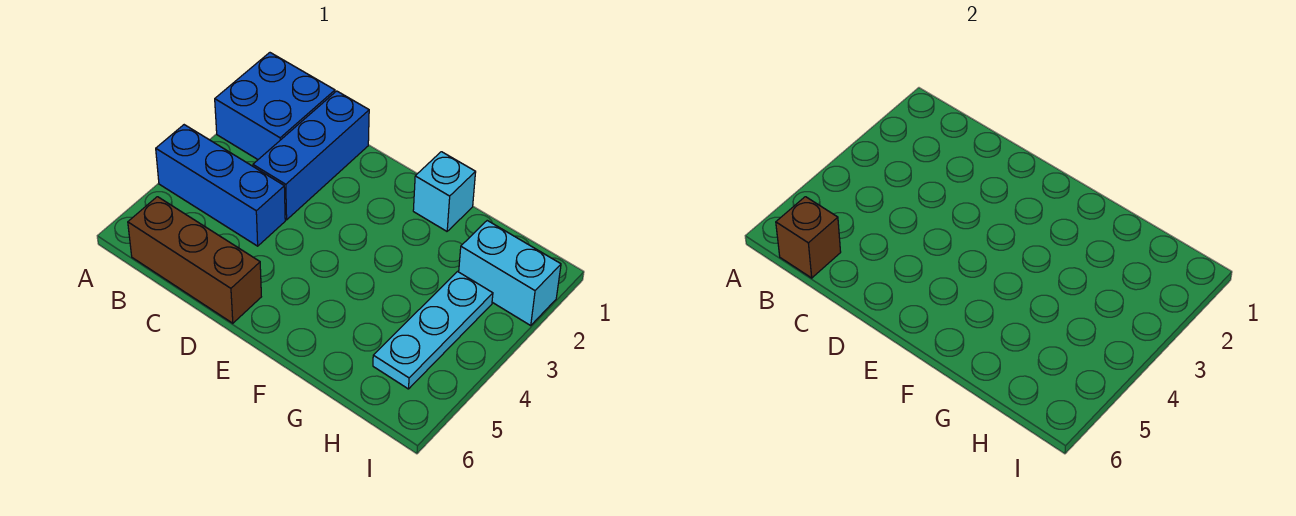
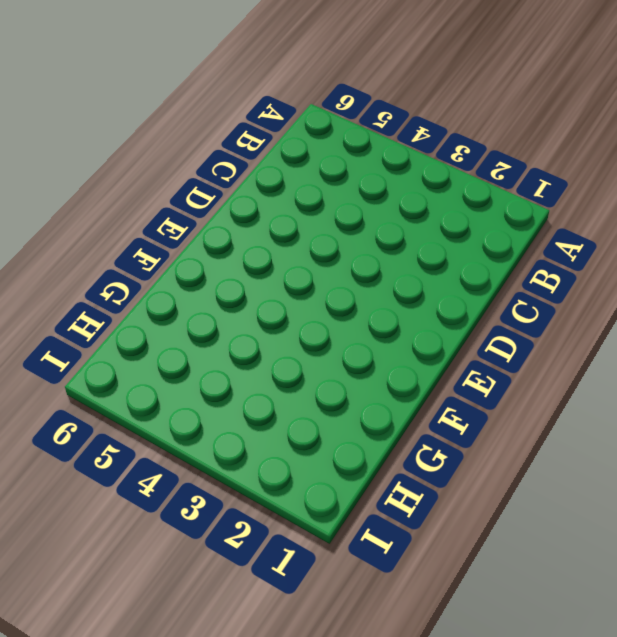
none -> blue brick A1:B2 level 1
none -> blue brick A4:C4 level 1

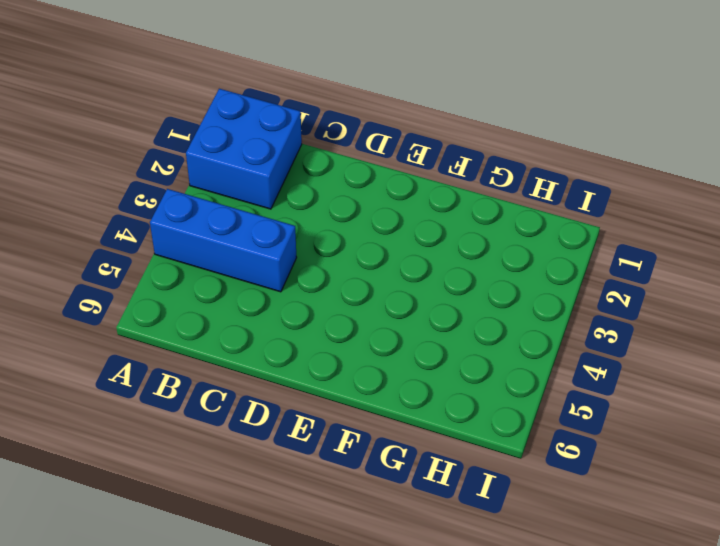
none -> brown brick B6:D6 level 1
none -> blue brick C1:C3 level 1

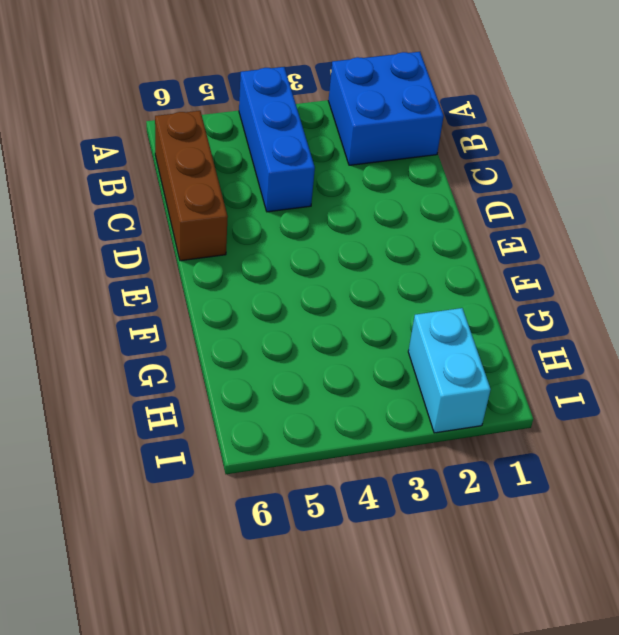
none -> blue brick C1:C3 level 1
none -> cyan brick F1 level 1

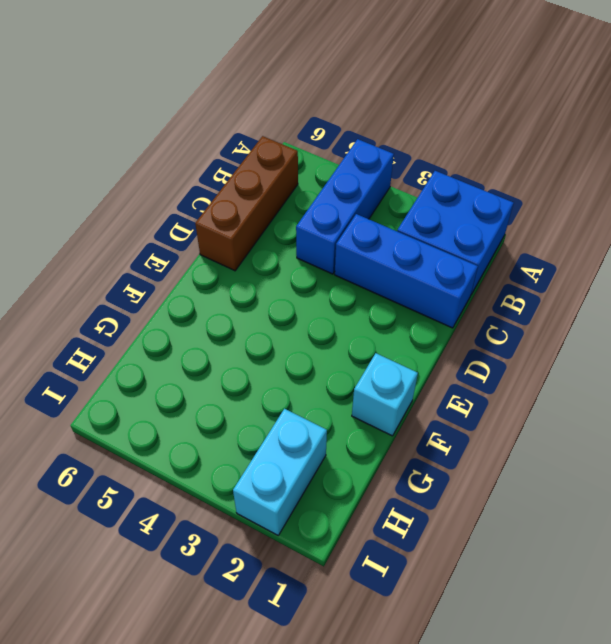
none -> cyan plate H3:H5 level 1
none -> brown brick B6 level 2

